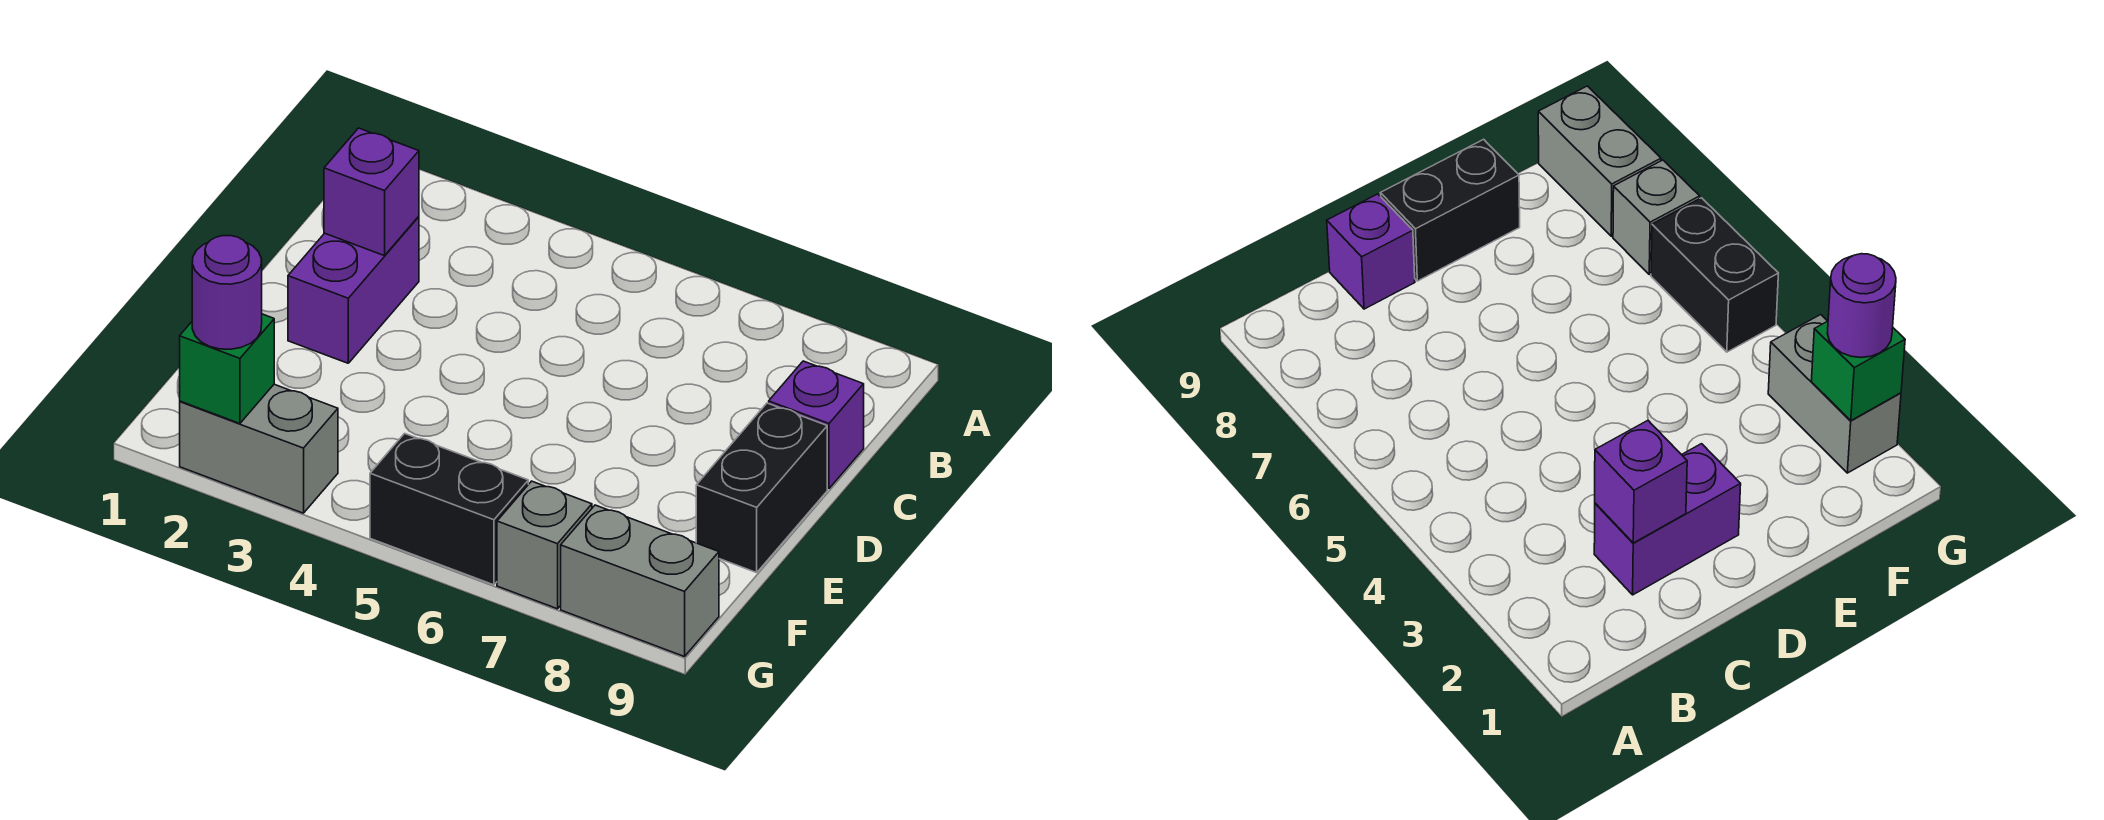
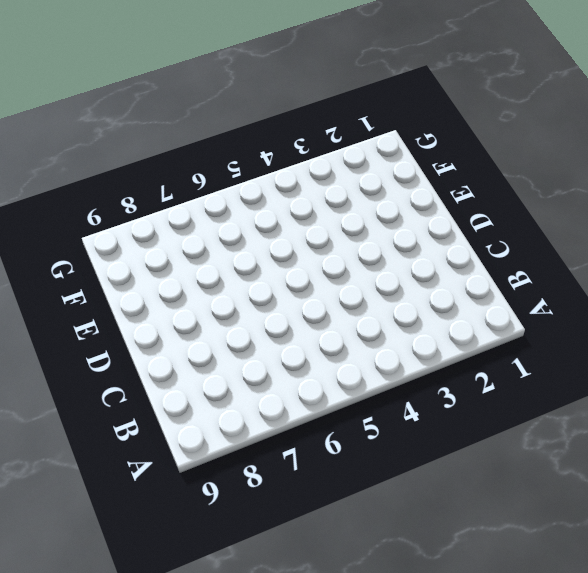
none -> purple brick C2:D2 level 1
none -> purple brick C9 level 1

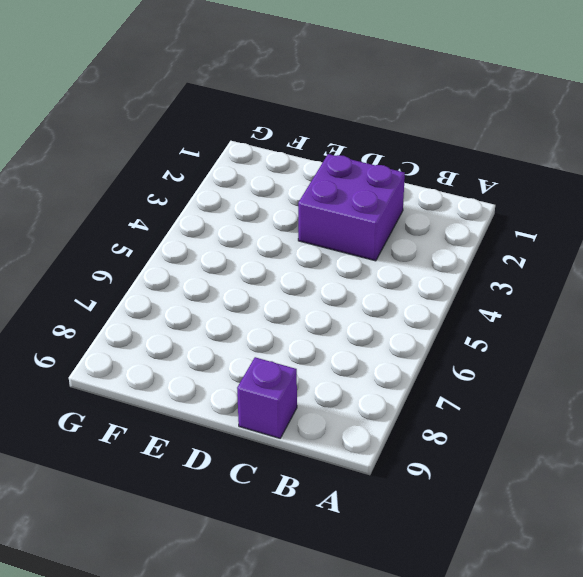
purple brick C2:D3 level 1 -> purple brick C2:D2 level 1
none -> black brick D9:E9 level 1
none -> grey brick G2:G3 level 1

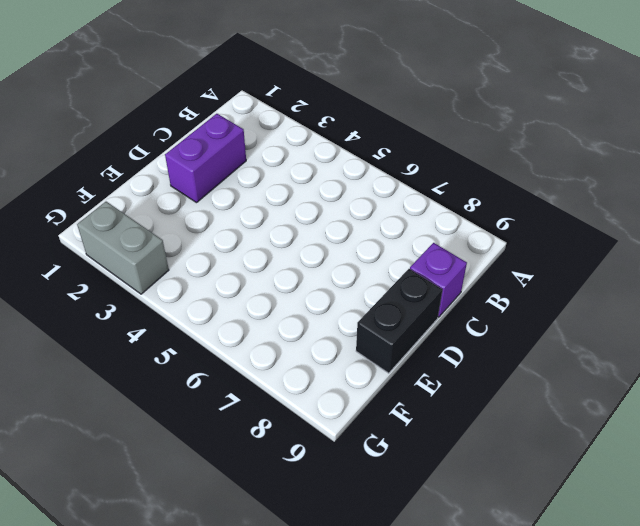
none -> black brick G5:G6 level 1
none -> grey brick G7 level 1

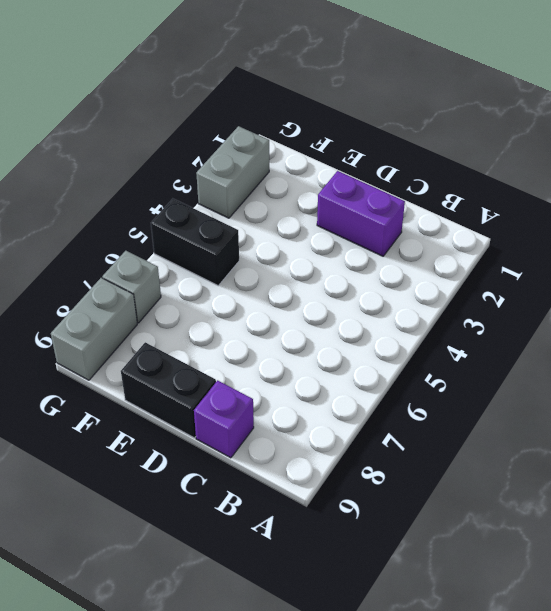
black brick F5:G5 level 1 -> black brick G5:G6 level 1
none -> purple brick C2 level 2
none -> green brick G2 level 2

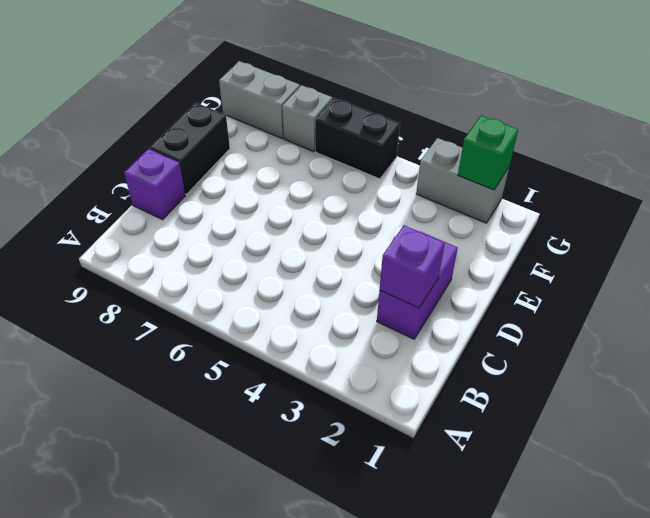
none -> purple round brick G2 level 3

